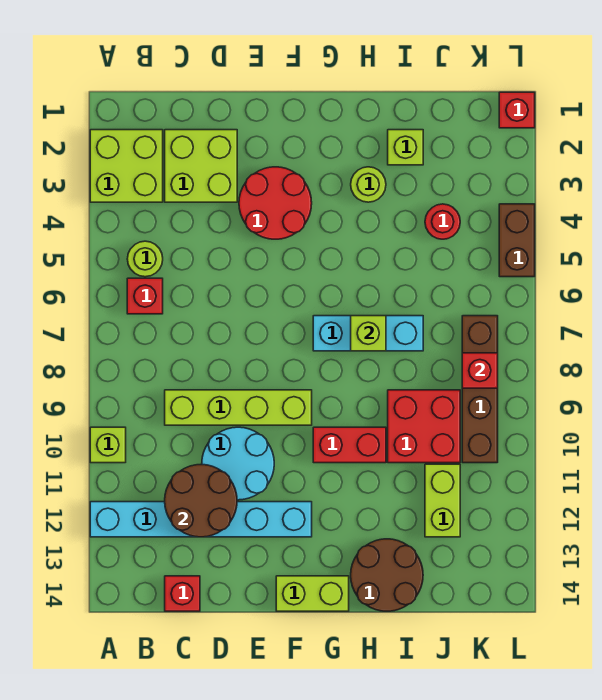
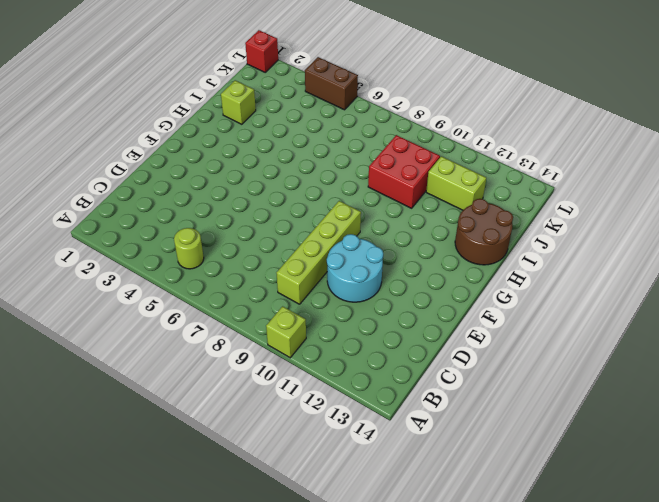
none -> lime brick A2:B3 level 1
none -> cyan brick A12:F12 level 1
none -> red brick B6 level 1

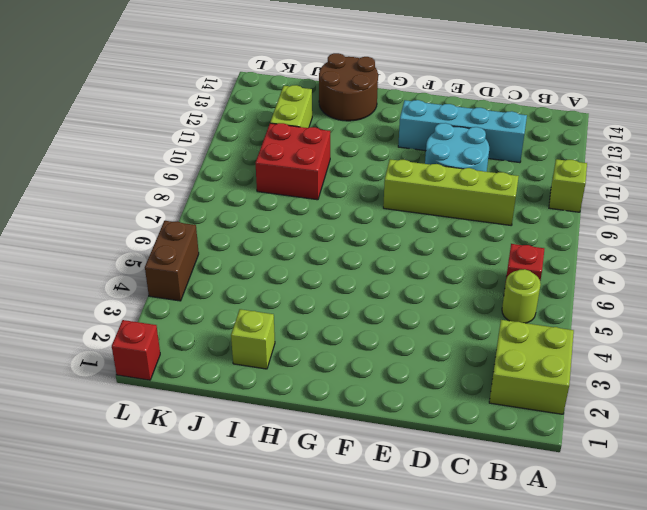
cyan brick C12:F12 level 1 -> cyan brick A12:F12 level 1
none -> lime brick C2:D3 level 1
none -> red brick C14 level 1
none -> red round brick E3:F4 level 1

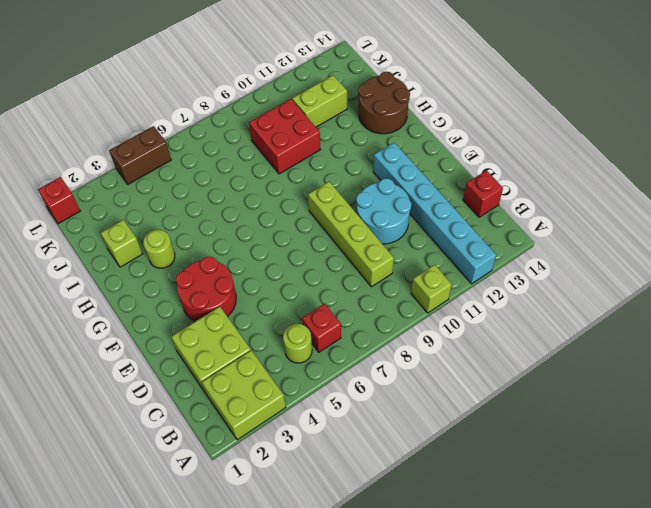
none -> lime brick F14:G14 level 1
none -> cyan brick G7:I7 level 1
none -> red brick G10:H10 level 1

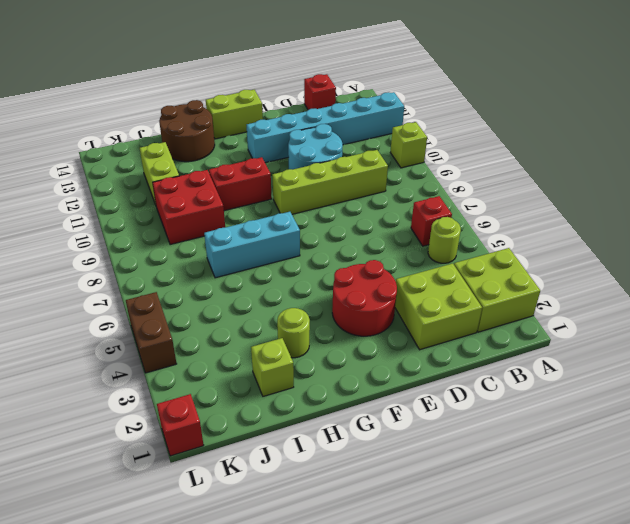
none -> red round brick J4 level 1
none -> brown brick K7:K10 level 1
none -> brown round brick C11:D12 level 2

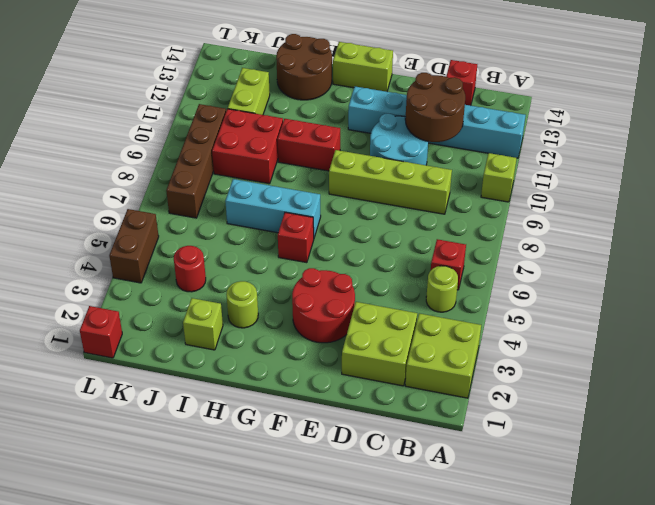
red brick G6 level 1 -> red brick K8 level 2
none -> lime brick H7 level 2

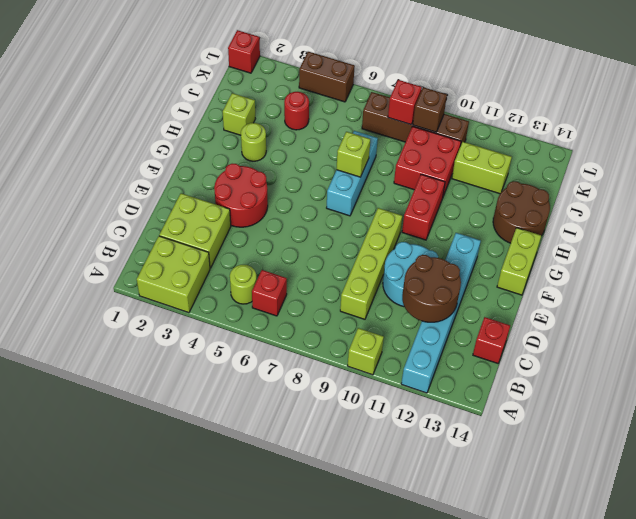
brown brick K9 level 2 -> none

